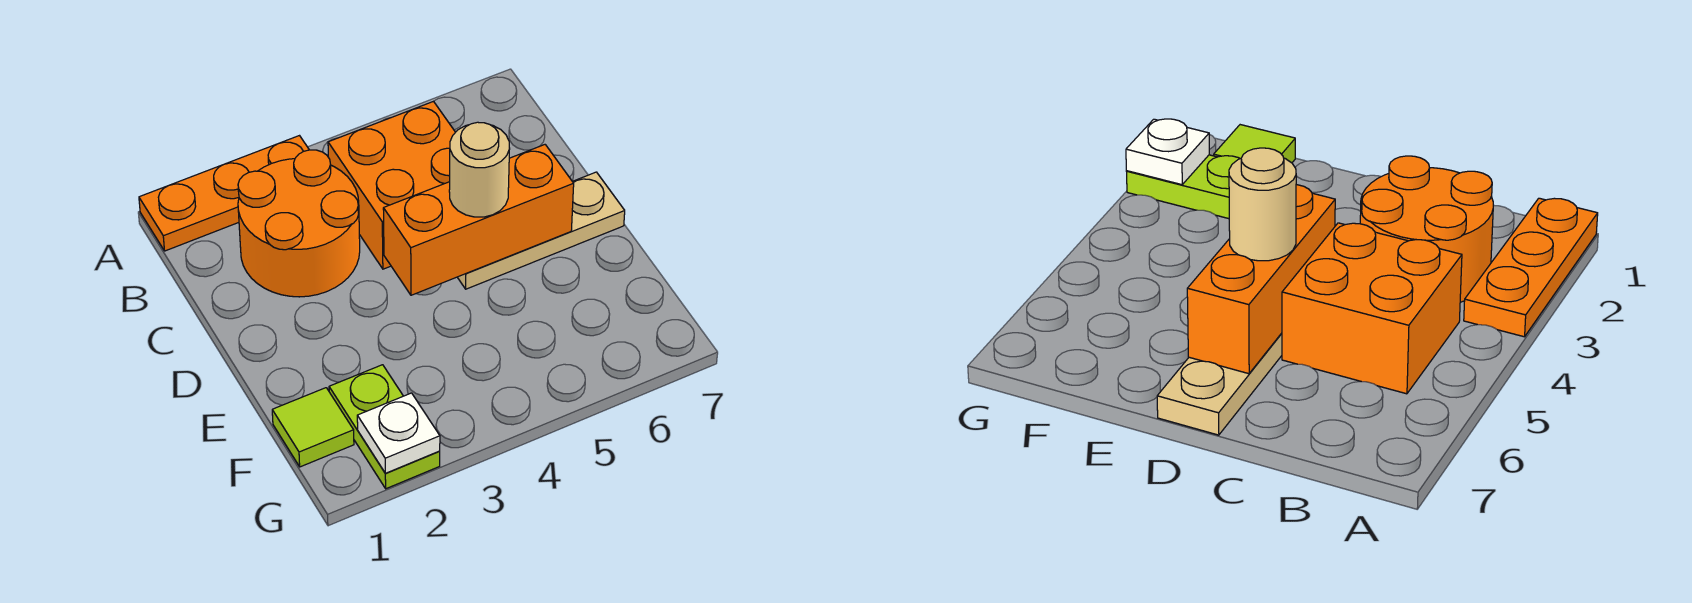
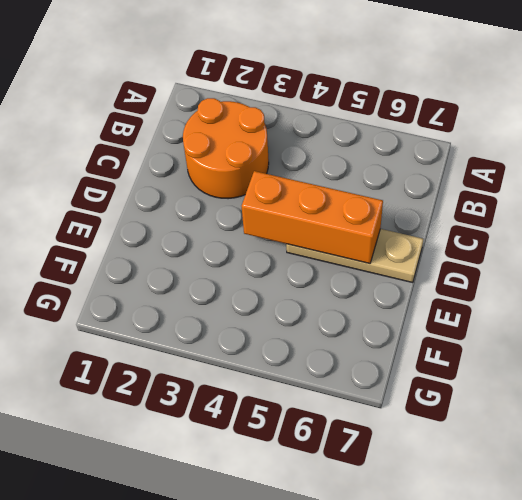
none -> orange plate A1:A3 level 1
none -> orange brick B4:C5 level 1

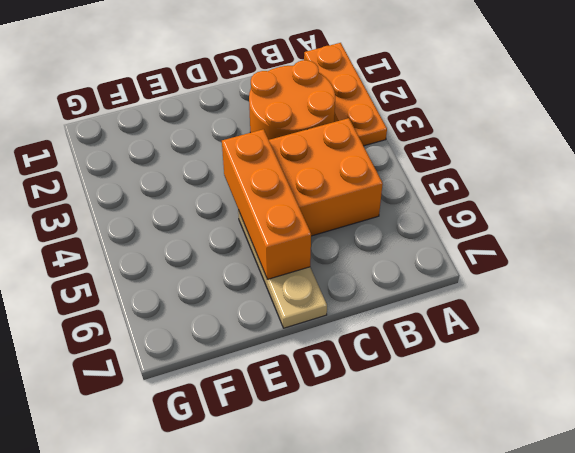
none -> lime tile F1 level 1
none -> lime plate F2:G2 level 1

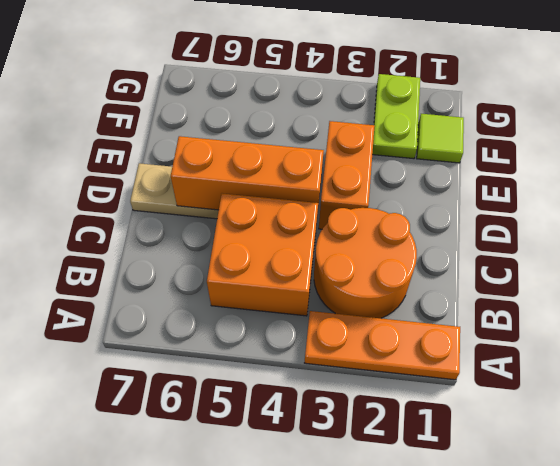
orange brick D3:E3 level 1 -> none
none -> white plate G2 level 2
none -> tan round brick D5 level 3

